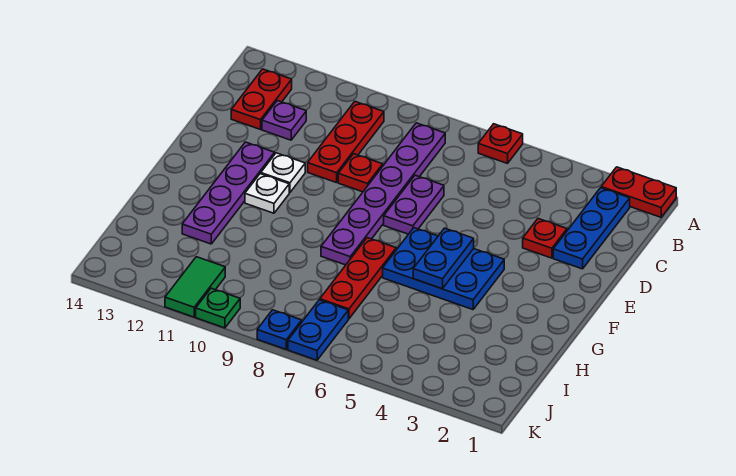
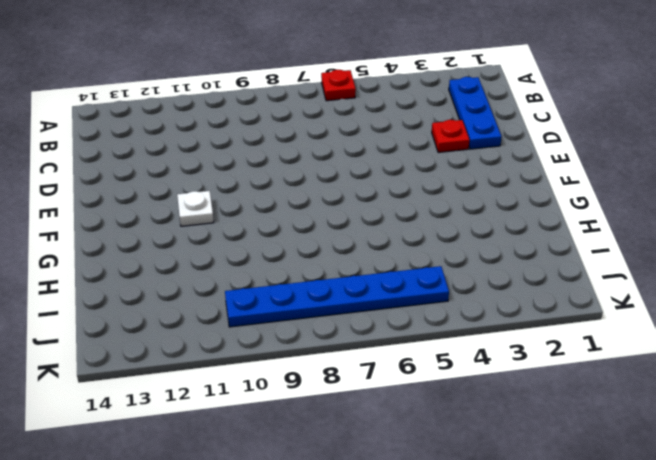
blue plate J5:J10 level 1 -> blue plate J7:K7 level 1
none -> red plate A1:A2 level 1
none -> purple plate B8:G8 level 1
none -> red plate B10:D10 level 1

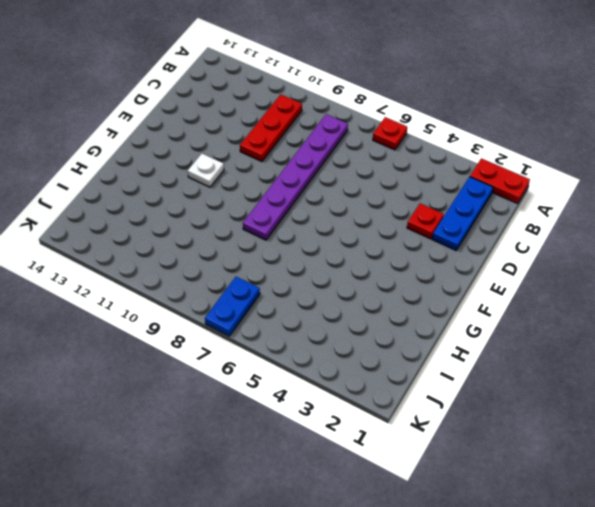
none -> red plate B13:C13 level 1
none -> purple plate C12 level 1
none -> purple plate D7:E7 level 1

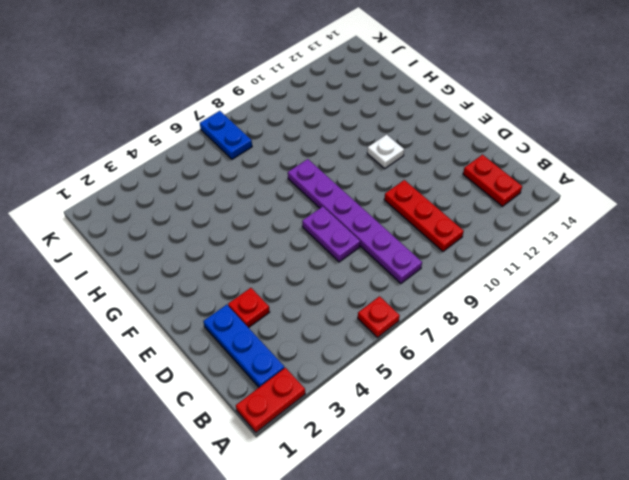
none -> purple plate C12 level 1
none -> red plate D9 level 1
none -> white plate E11 level 1

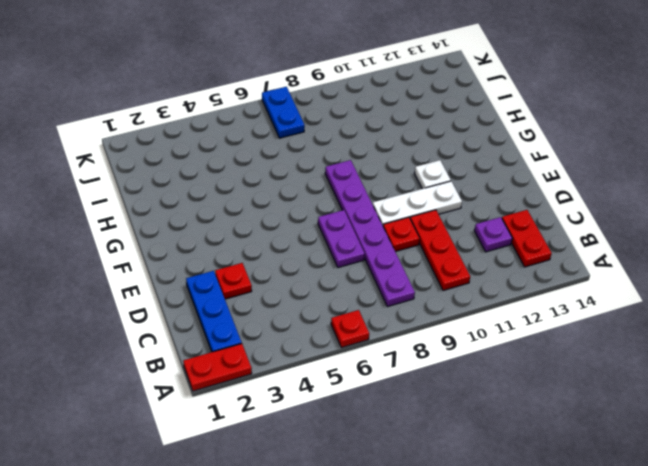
white plate E9:E11 level 1 -> white plate E11 level 1
none -> purple plate E12:H12 level 1
none -> blue plate F4:G6 level 1
none -> red plate G7:I7 level 1

